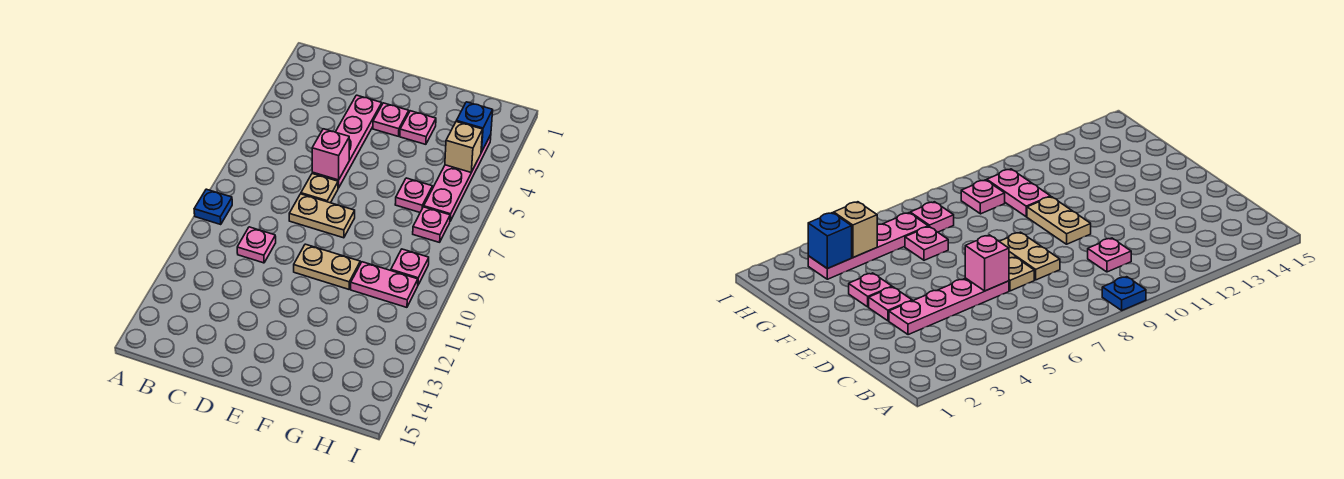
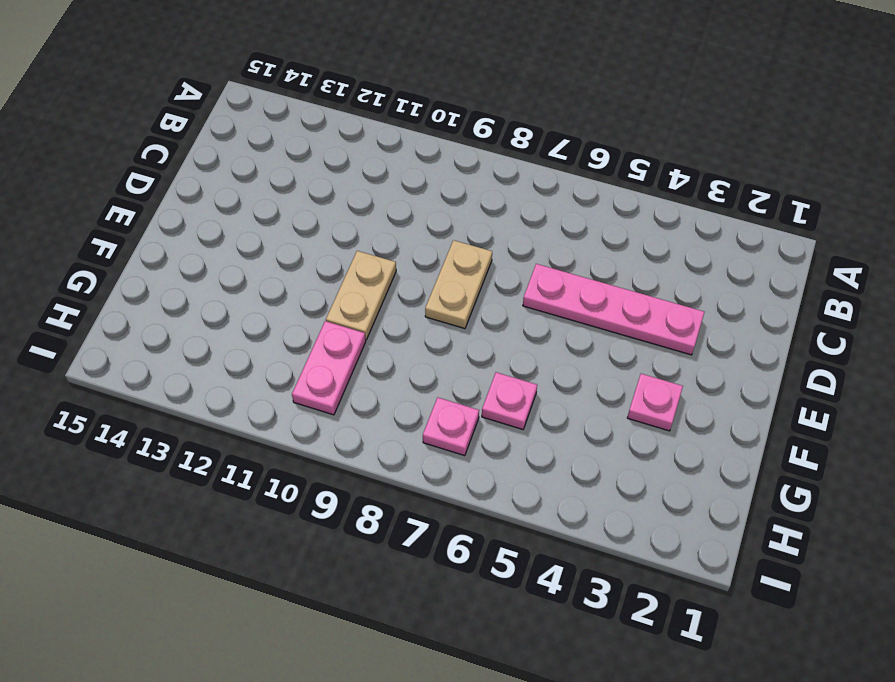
none -> blue plate A9 level 1
none -> pink plate C10 level 1
none -> tan plate D7 level 1

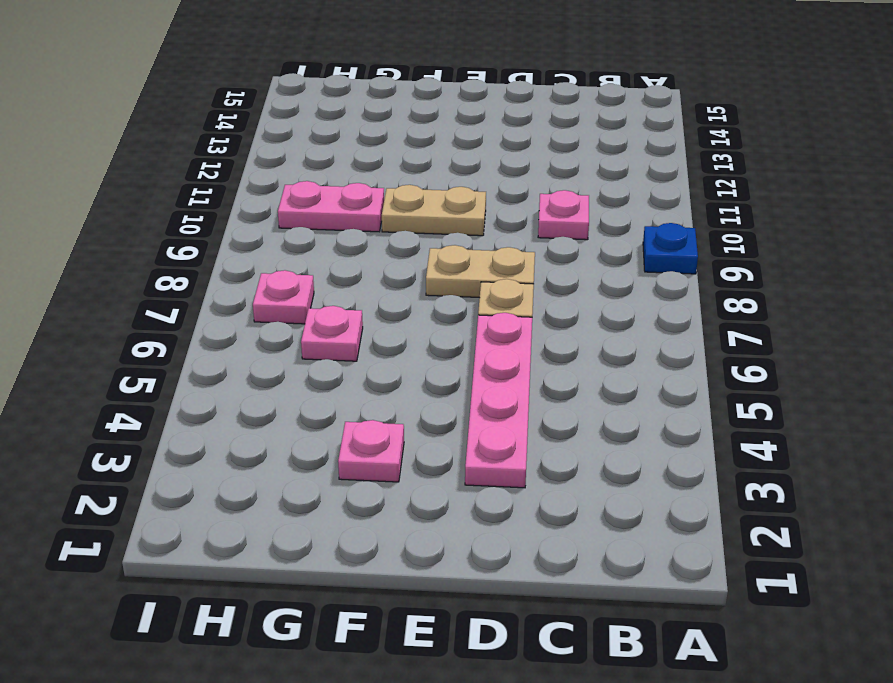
none -> pink plate E3 level 1
none -> pink plate H3:H6 level 1
none -> pink plate H9 level 1

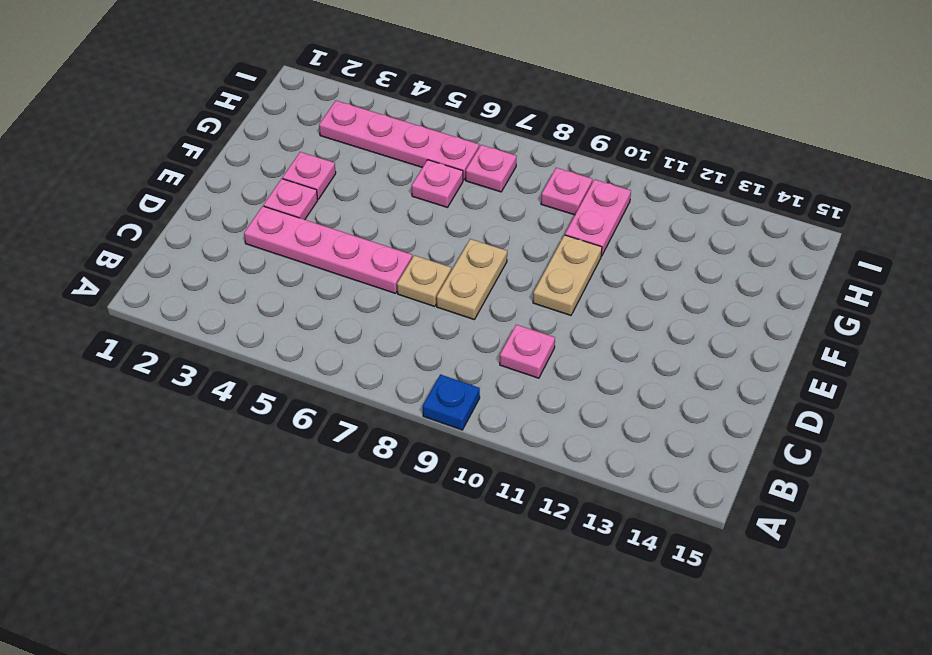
none -> pink brick D6 level 2
none -> blue brick H3 level 2
none -> tan brick H4 level 2

